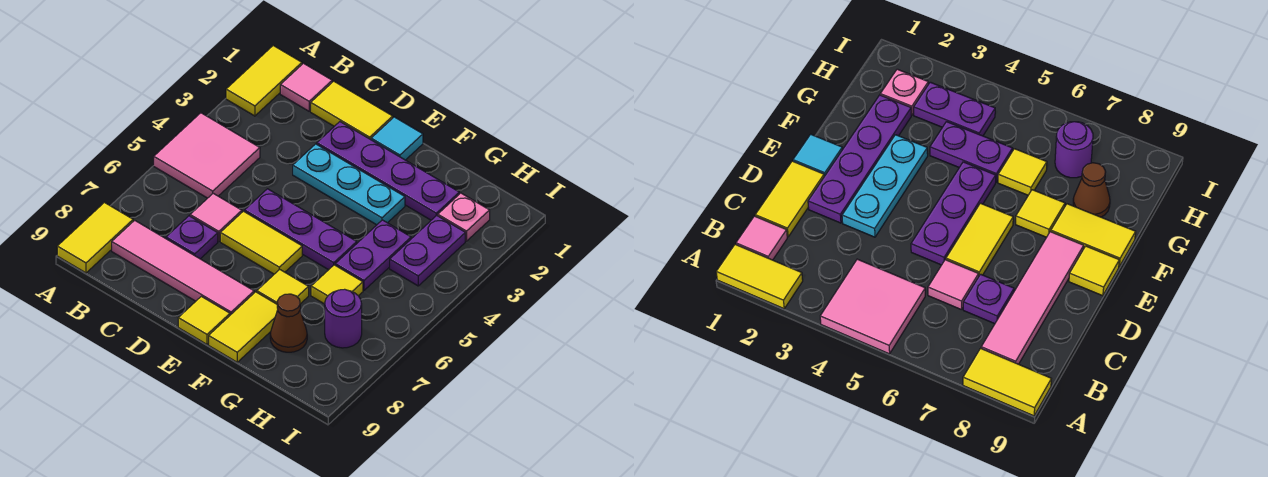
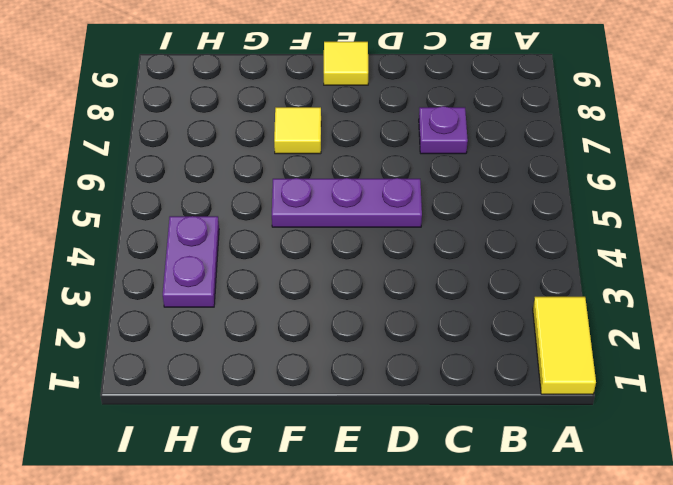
none -> pink tile A4:B5 level 1
none -> yellow tile A8:A9 level 1
none -> pink tile B1 level 1

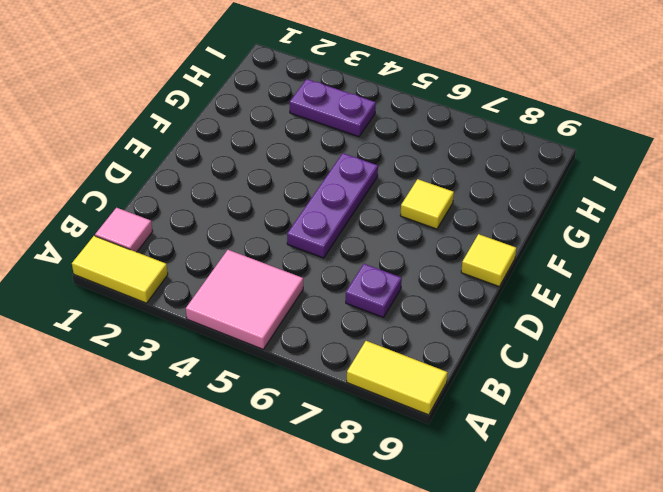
none -> pink tile B8:E8 level 1
none -> yellow tile C1:D1 level 1
none -> pink tile C6 level 1

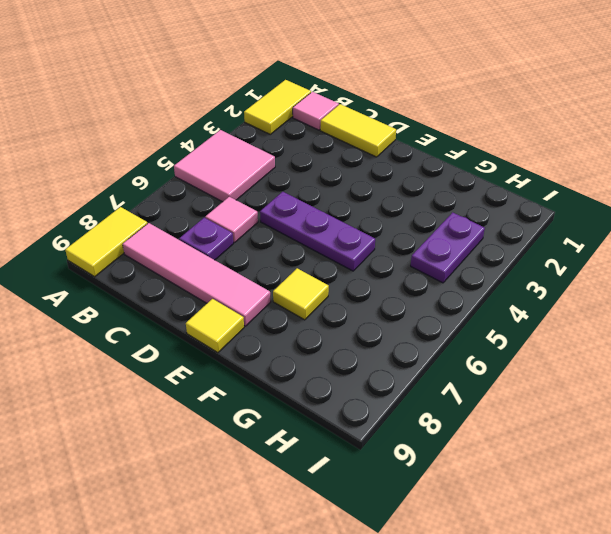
none -> purple plate D2:G2 level 1
none -> cyan plate D3:F3 level 1
none -> yellow tile D6:E6 level 1

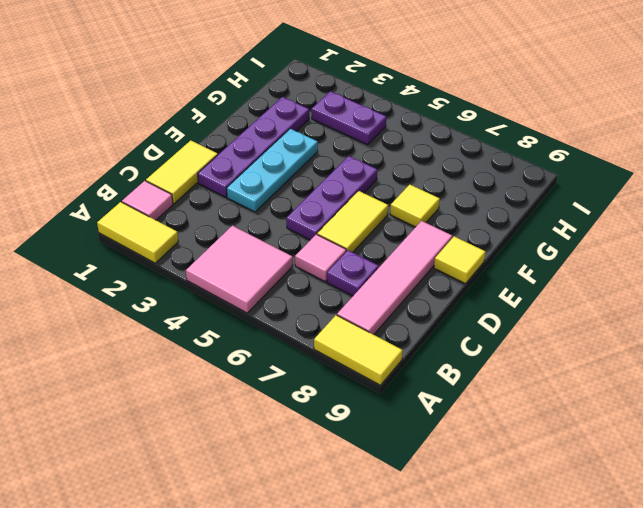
none -> cyan tile E1 level 1
none -> yellow tile F8:F9 level 1
none -> purple plate G4:G5 level 1

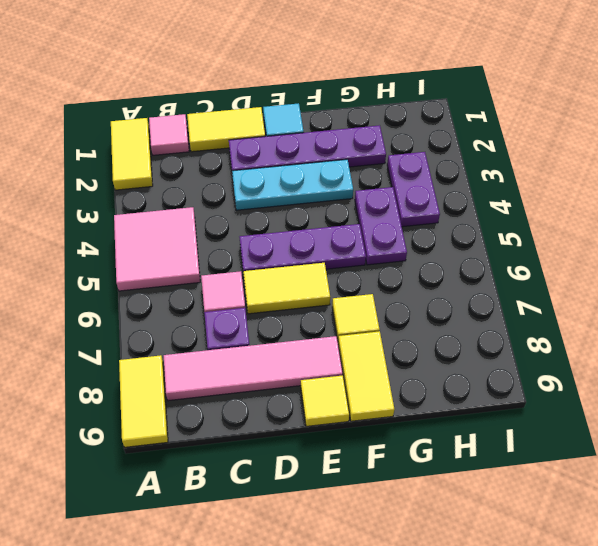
none -> yellow tile G6 level 1
none -> brown cone G8 level 1
none -> pink plate H2 level 1

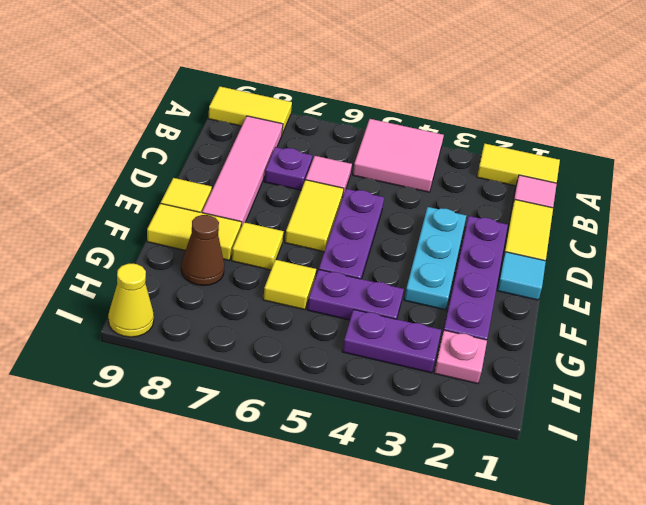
yellow cone I9 level 1 -> none
none -> purple round brick H7 level 1

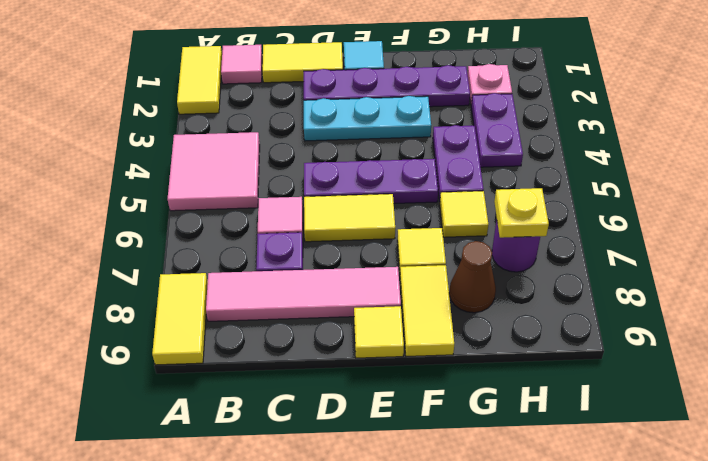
yellow plate H7 level 2 -> none

